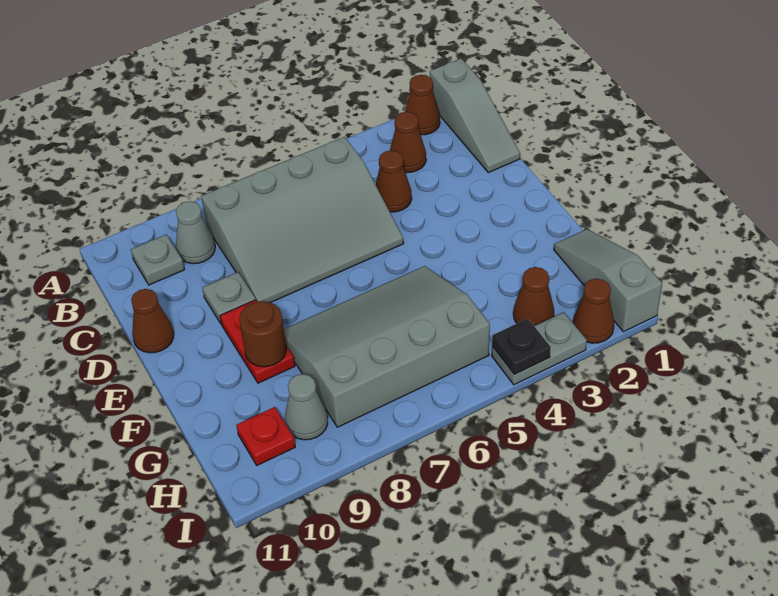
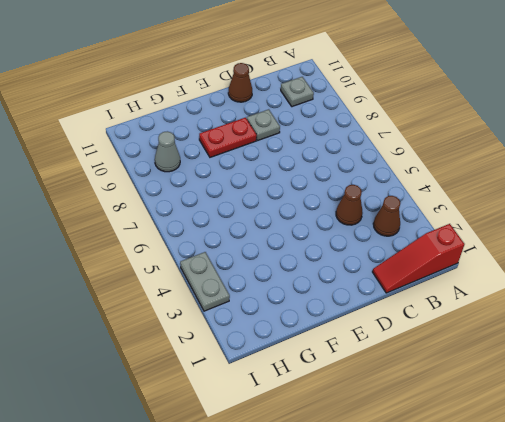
red slope A1:C1 level 1 top A -> grey slope A1:C1 level 1 top A
none -> brown cone A2 level 1
none -> grey slope B5:D8 level 1 top B
none -> grey cone B9 level 1

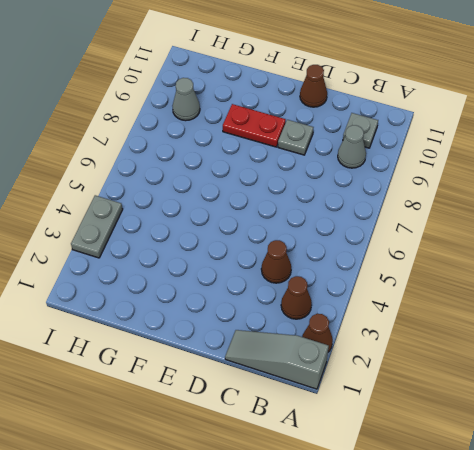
none -> grey slope B5:D8 level 1 top B
none -> grey slope F5:H8 level 1 top H
none -> grey slope G1:I1 level 1 top I

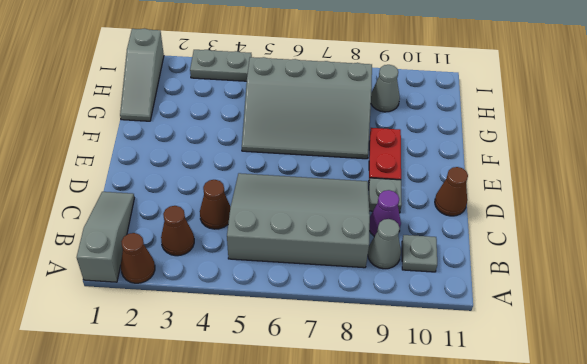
purple cone C9 level 1 -> none
none -> brown cone H3 level 1
none -> red plate H10 level 1
none -> brown cone I2 level 1

